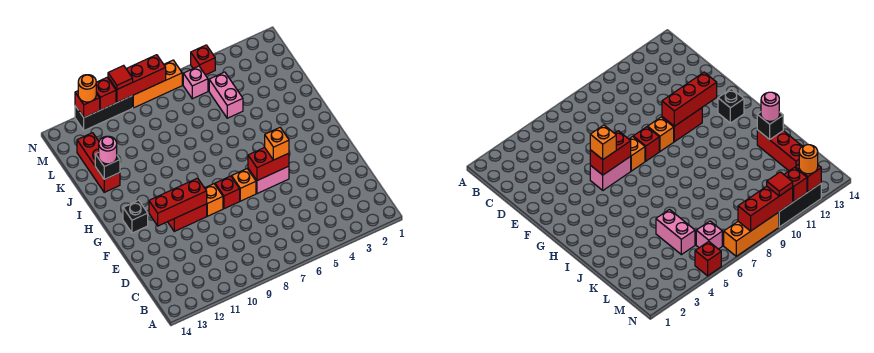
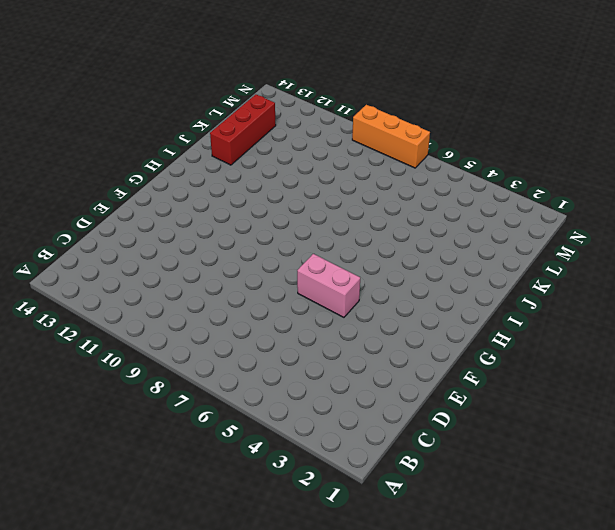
none -> orange brick F7 level 1
none -> red brick F8 level 1
none -> orange brick F9 level 1

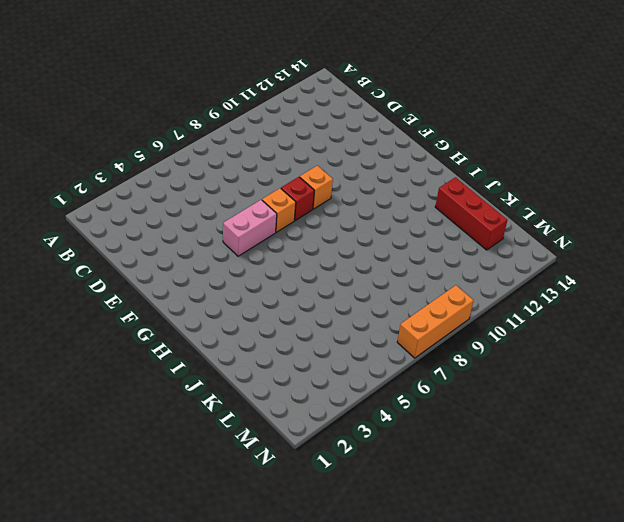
none -> red brick F10:F11 level 1
none -> black brick G13 level 1
none -> pink brick K5:L5 level 1

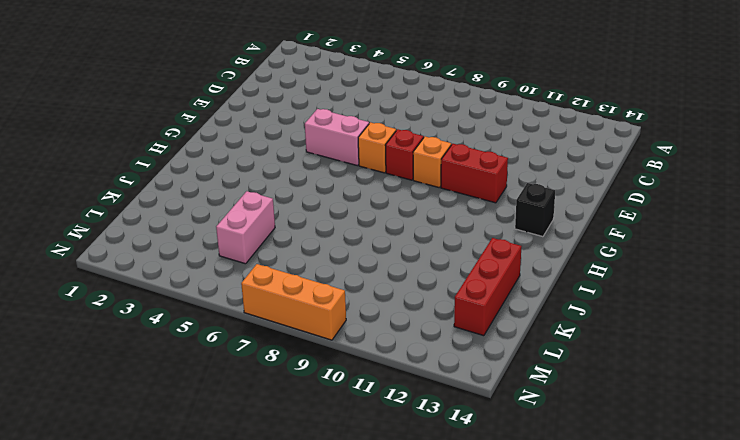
none -> pink brick M6 level 1
none -> red brick N5 level 1
none -> black brick N10:N12 level 1

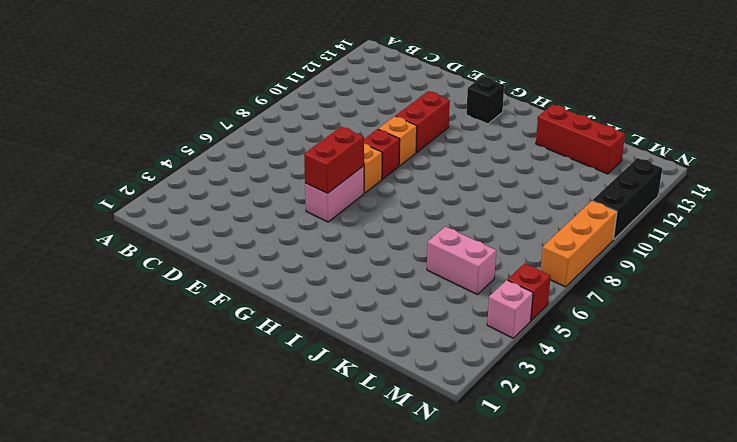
pink brick N4 level 1 -> pink brick M6 level 1
none -> red brick F10:F12 level 2
none -> black brick J13 level 2
none -> red brick N8:N10 level 2

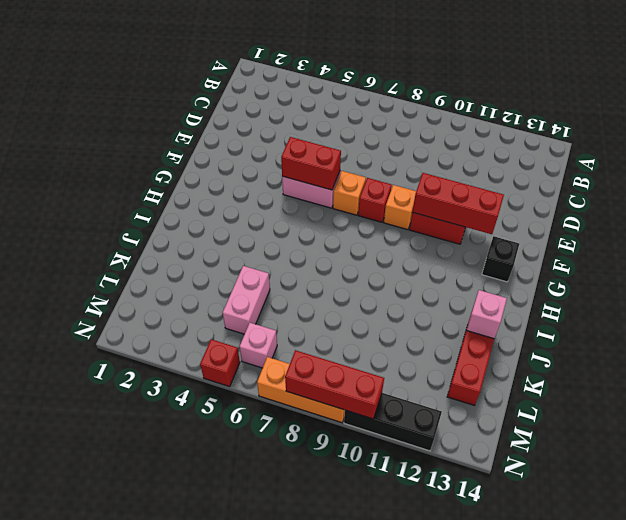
pink brick J13 level 2 -> black brick J13 level 2
none -> red brick N11 level 2
none -> red brick N12 level 2
none -> orange brick F5 level 3

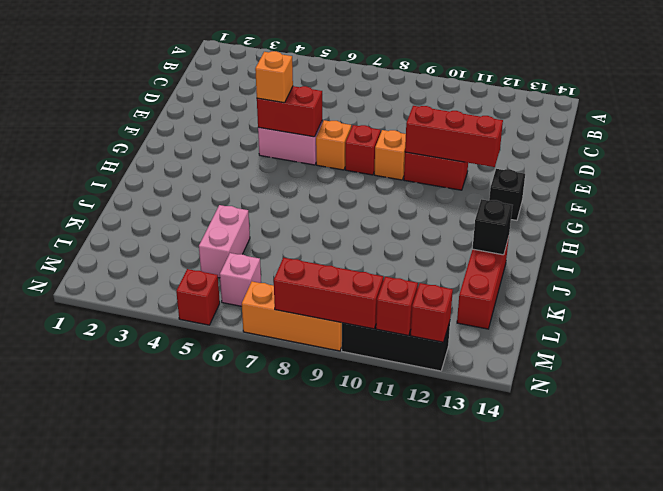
none -> pink round brick J13 level 3
none -> red tile N10 level 3
none -> orange round brick N12 level 3

